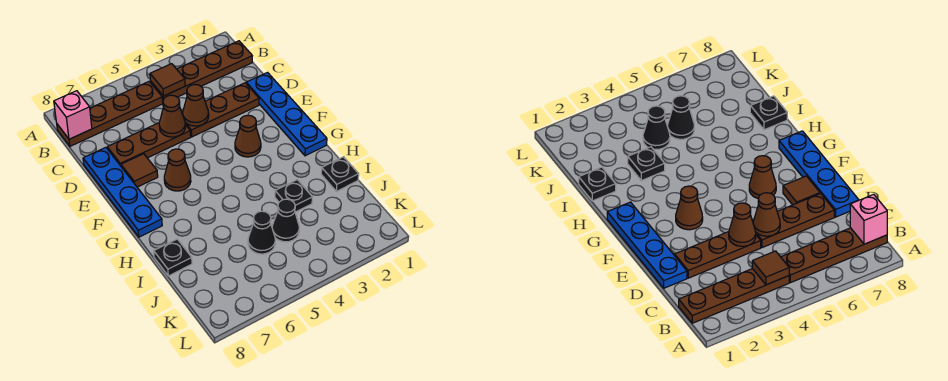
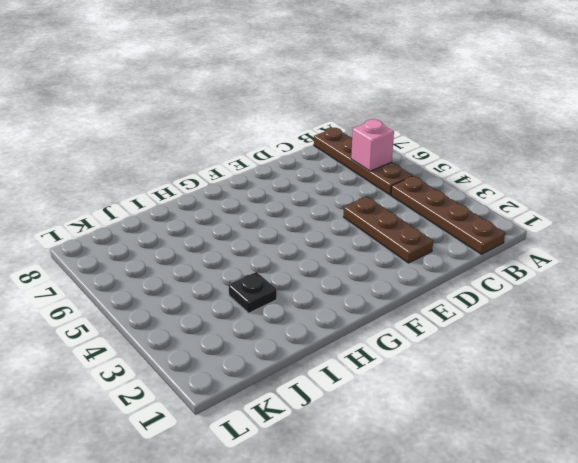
pink brick B6 level 2 -> pink brick B8 level 2
none -> blue plate D1:G1 level 1
none -> brown plate D5:D7 level 1
none -> blue plate D8:G8 level 1

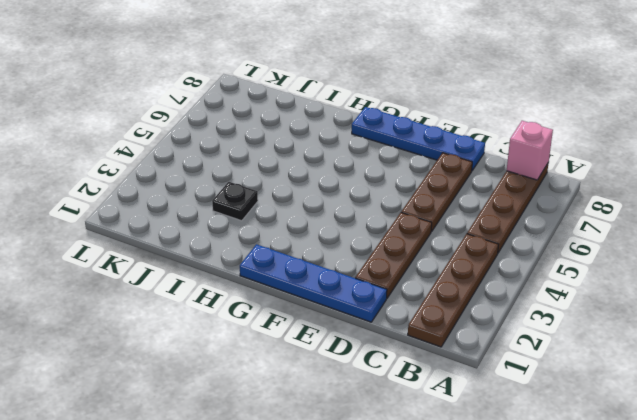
none -> brown tile E7 level 1
none -> brown cone F3 level 1
none -> brown cone F6 level 1

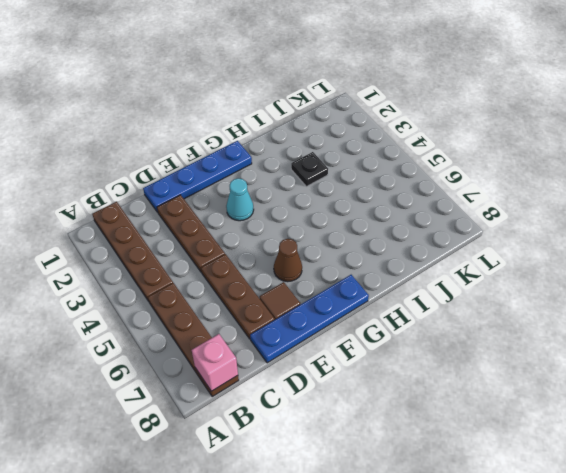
cyan cone F3 level 1 -> brown cone F3 level 1
none -> black plate I1 level 1
none -> black plate I8 level 1
none -> black cone J4 level 1

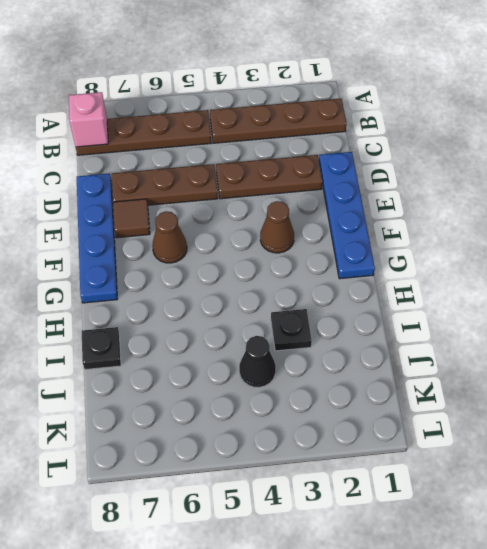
none -> black plate I1 level 1
none -> black cone J5 level 1
none -> brown tile B4 level 2

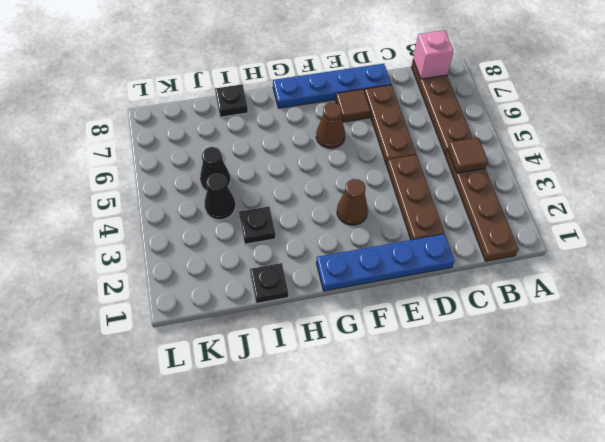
none -> brown cone D4 level 2
none -> brown cone D5 level 2

